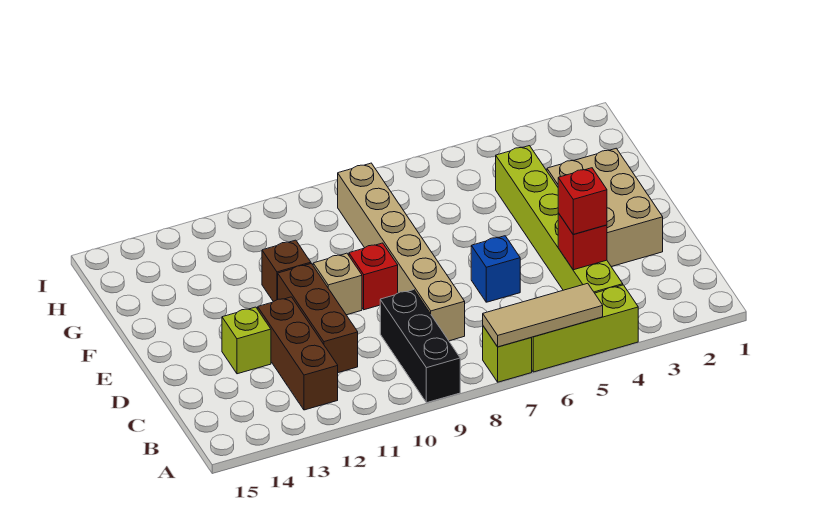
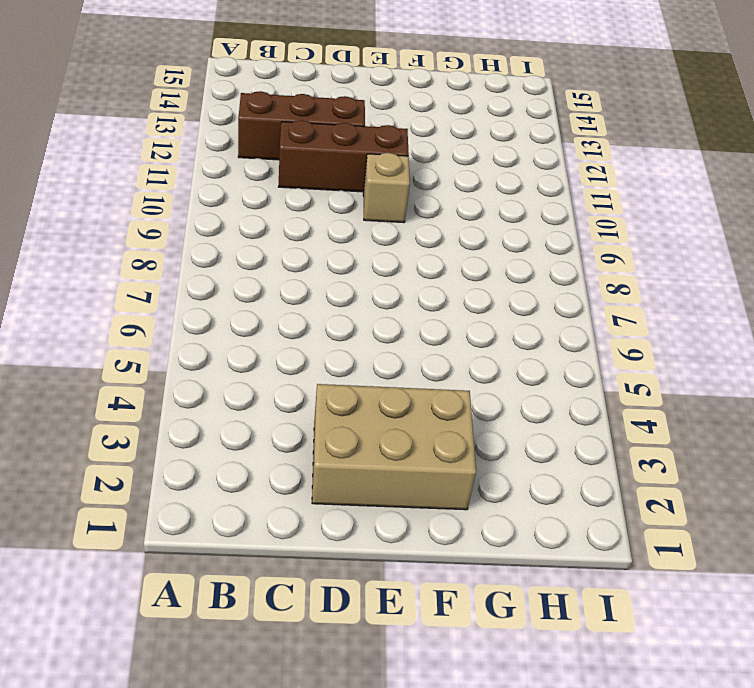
none -> lime brick A4:A6 level 1
none -> lime brick A7 level 1
none -> black brick A9:C9 level 1

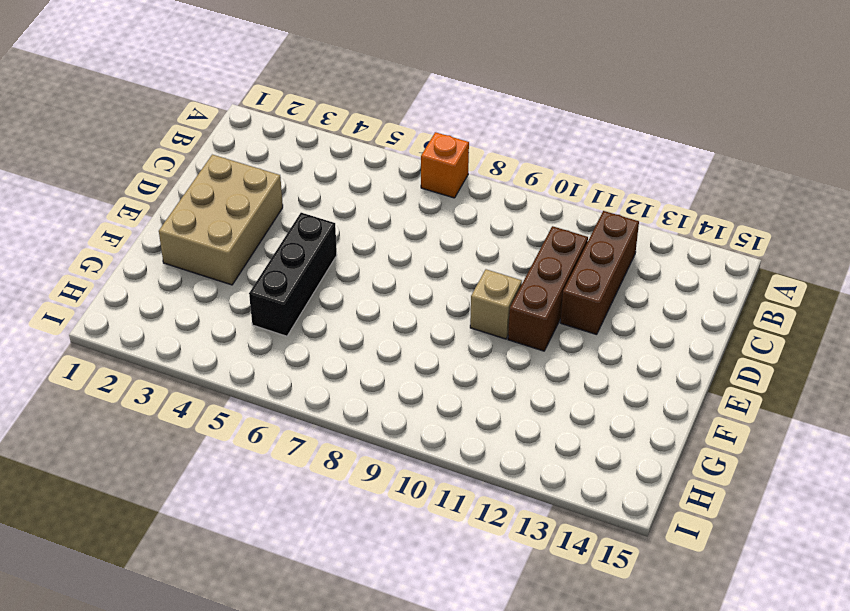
orange brick A7 level 1 -> lime brick A7 level 1
black brick E5:G5 level 1 -> black brick A9:C9 level 1
none -> lime brick A4:A6 level 1
none -> lime brick B4:G4 level 1
none -> tan brick C8:H8 level 1

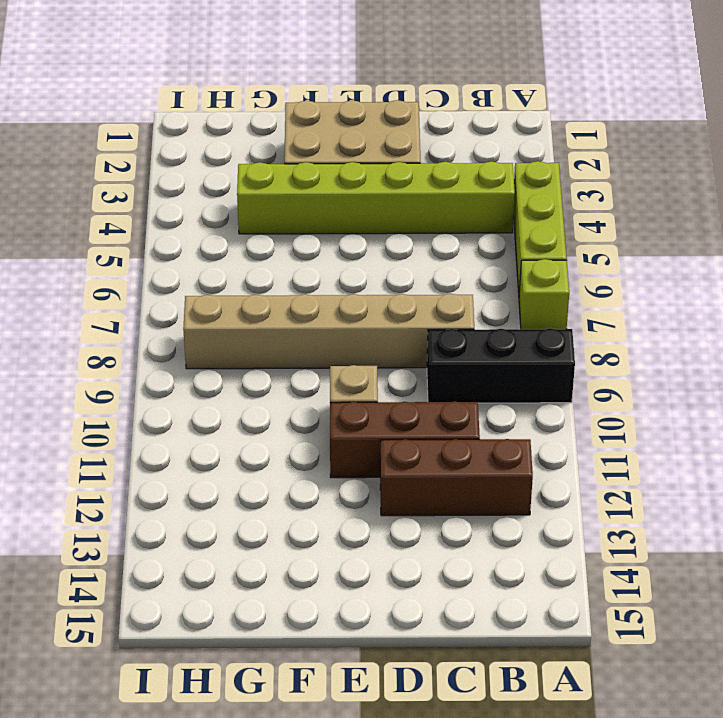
none -> blue brick D6 level 1
none -> lime brick D13 level 1
none -> red brick E9 level 1

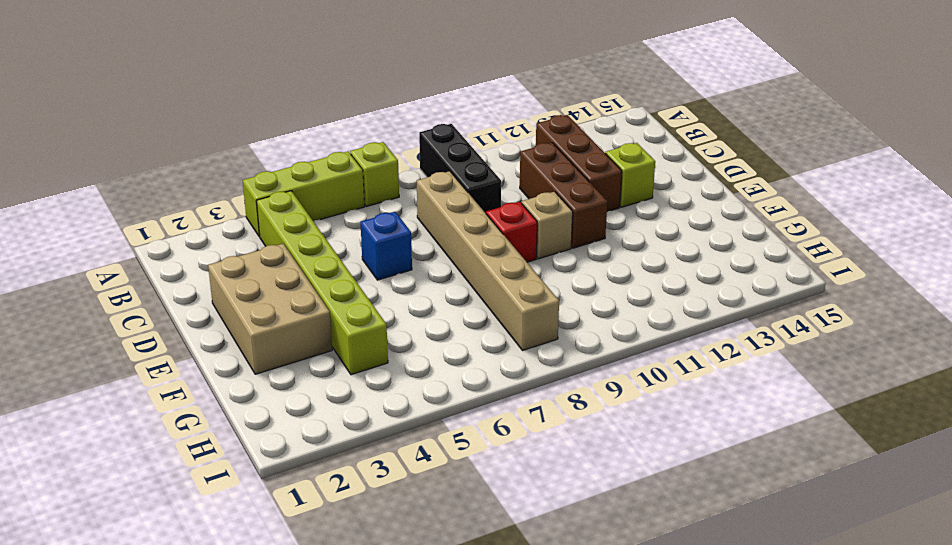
none -> brown brick F11 level 1
none -> tan tile A5:A7 level 2
none -> red brick C4 level 2

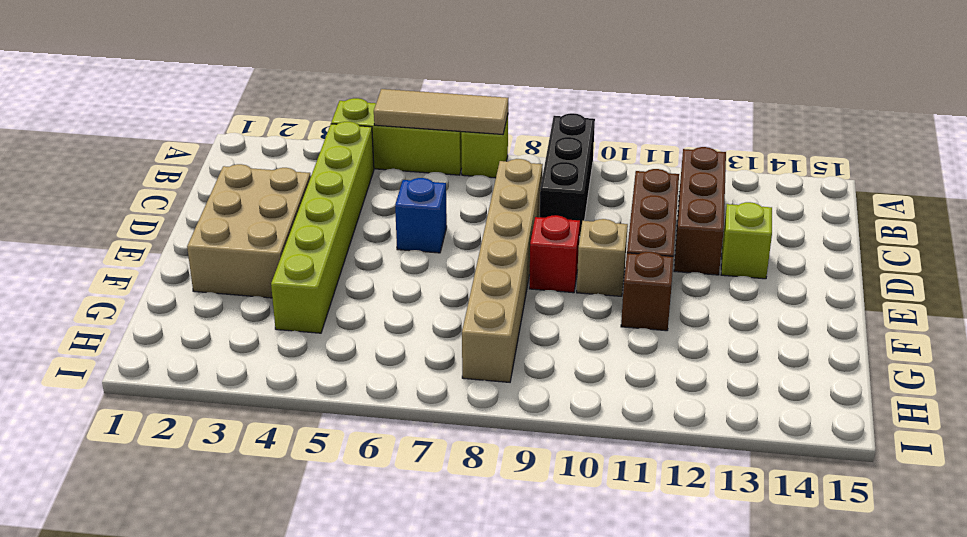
none -> red brick C4 level 2
none -> red brick C4 level 3

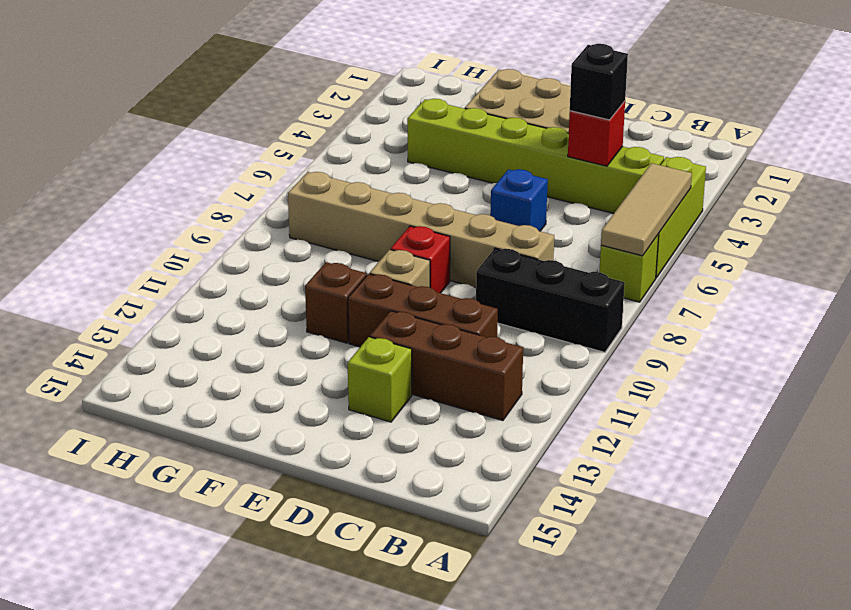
black brick C4 level 3 -> red brick C4 level 3

